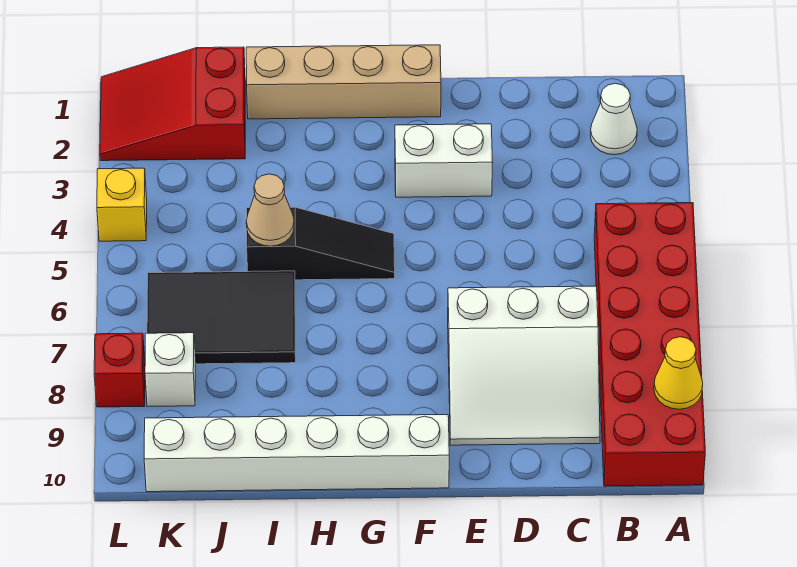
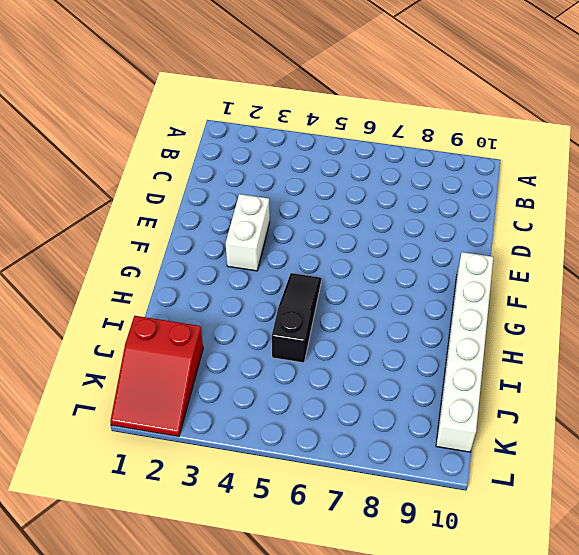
none -> red brick A5:B10 level 1
none -> white cone B2 level 1
none -> white slope C7:E9 level 1 top 7

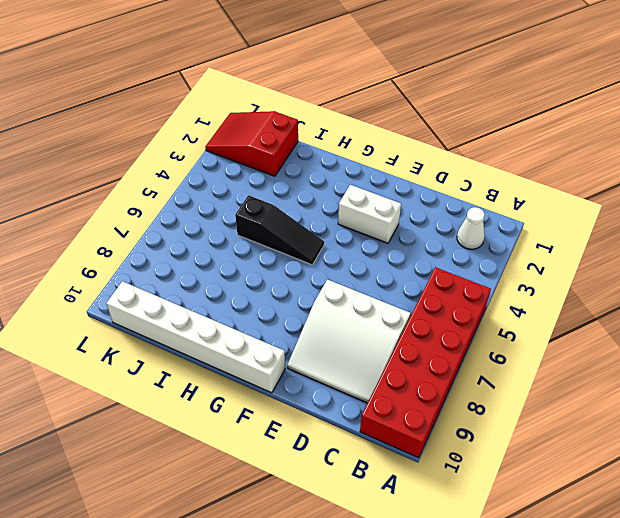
none -> tan brick F1:I1 level 1
none -> black tile I6:K7 level 1
none -> white brick K8 level 1

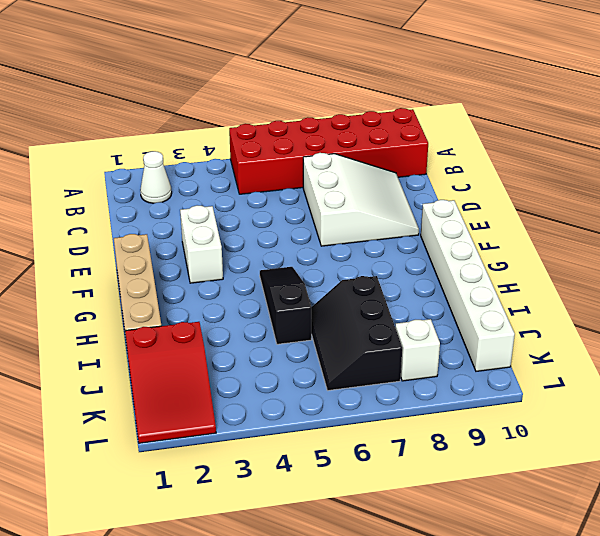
black slope I6:K7 level 1 top 7 -> black tile I6:K7 level 1
none -> yellow brick L4 level 1
none -> red brick L8 level 1
none -> yellow cone A9 level 2

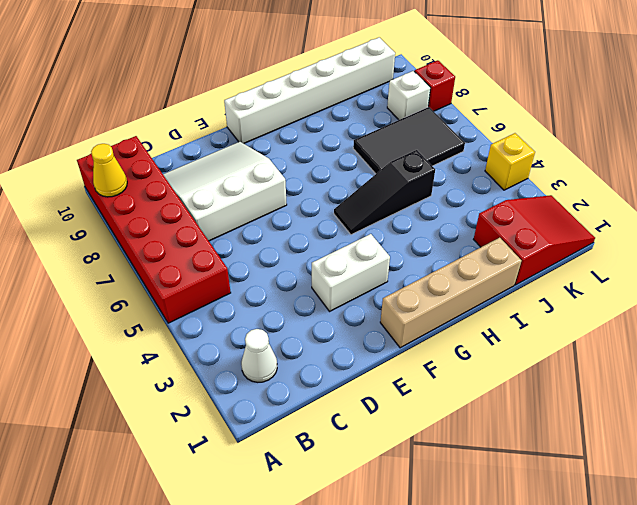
none -> tan cone I5 level 2

